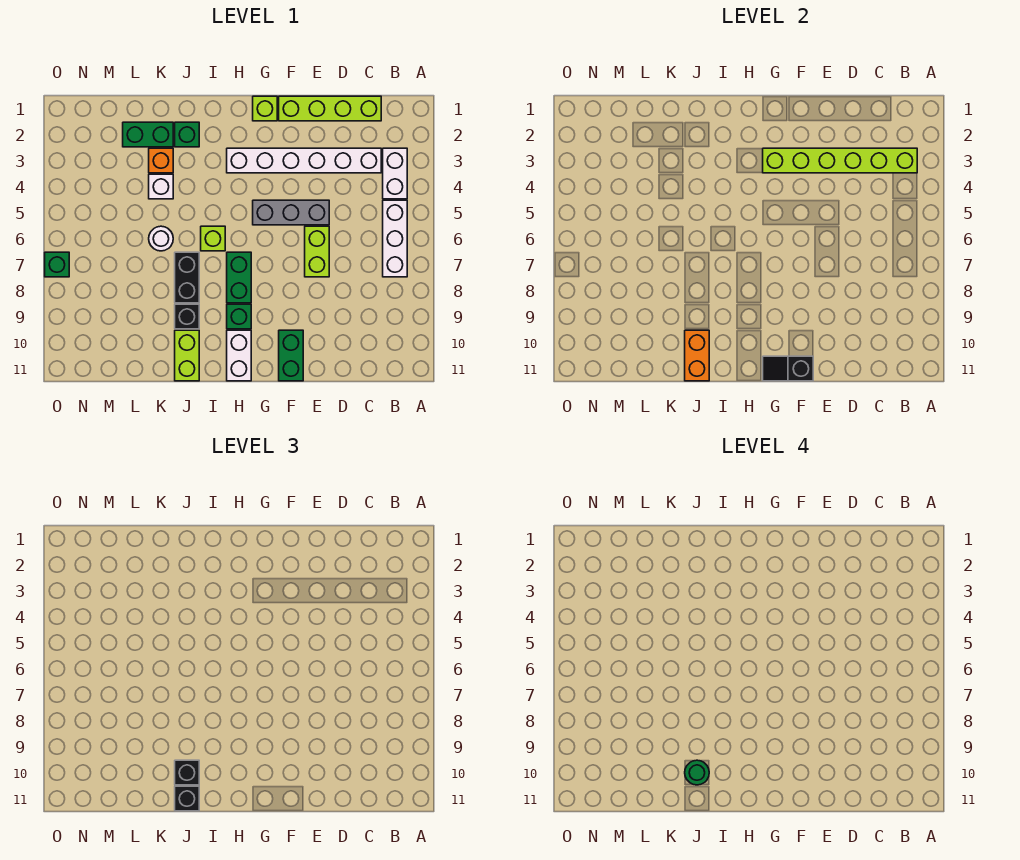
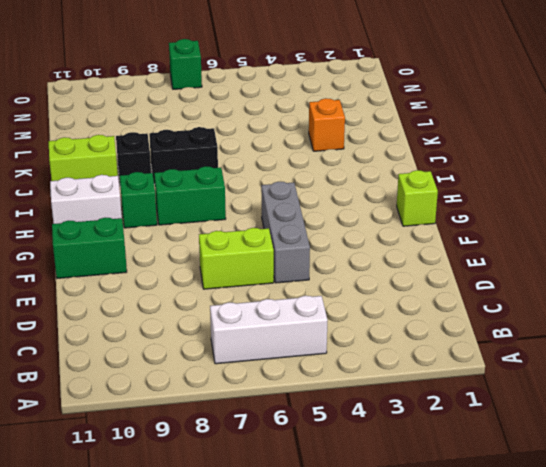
none -> white brick B3:B4 level 1
none -> lime brick C1:F1 level 1
none -> white brick C3:H3 level 1

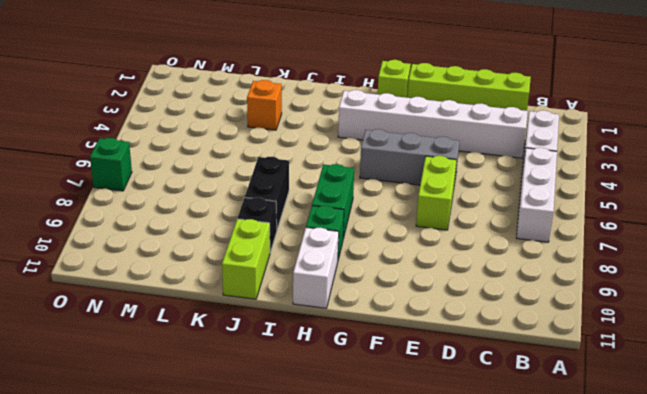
none -> green brick F10:F11 level 1
none -> lime brick I6 level 1
none -> green brick J2 level 1

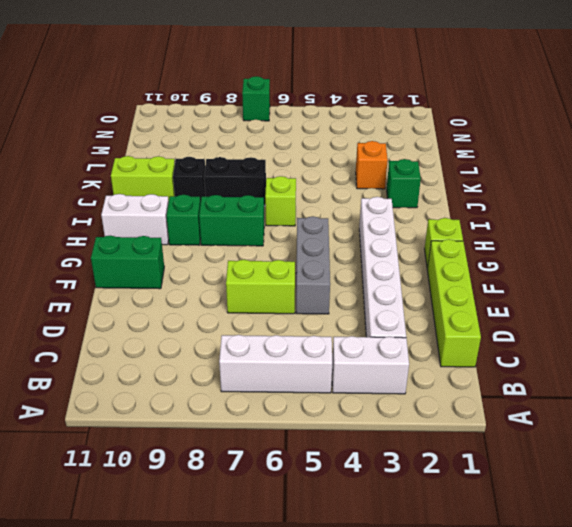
none -> green brick K2:L2 level 1
none -> white brick K4 level 1
none -> white round brick K6 level 1

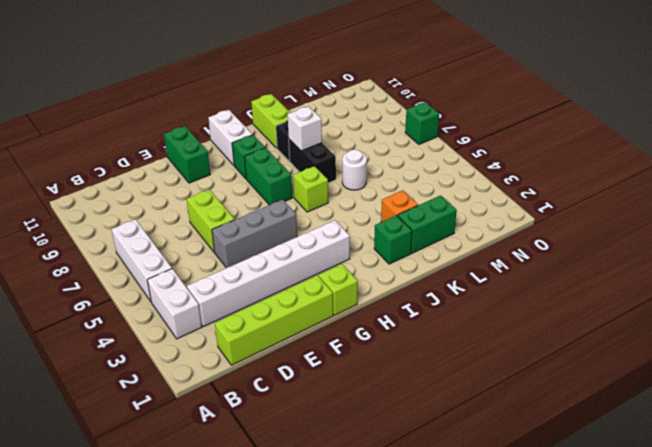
white brick J8 level 2 -> white brick K4 level 1
none -> lime brick B3:G3 level 2
none -> black slope F11:G11 level 2 top F
none -> orange brick J10:J11 level 2

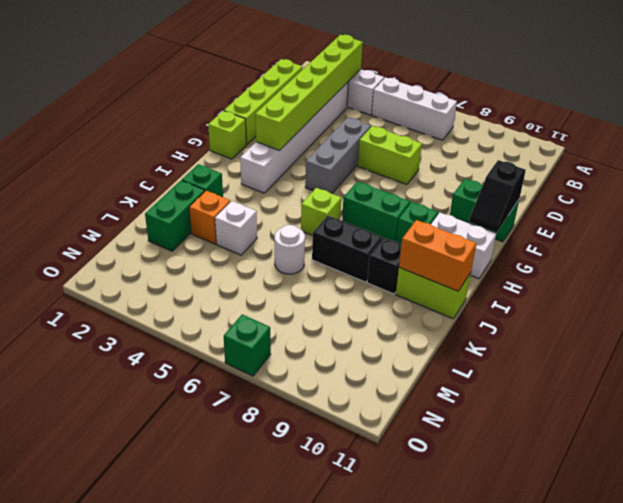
none -> black brick J10 level 3
none -> black brick J11 level 3
none -> green round brick J10 level 4

